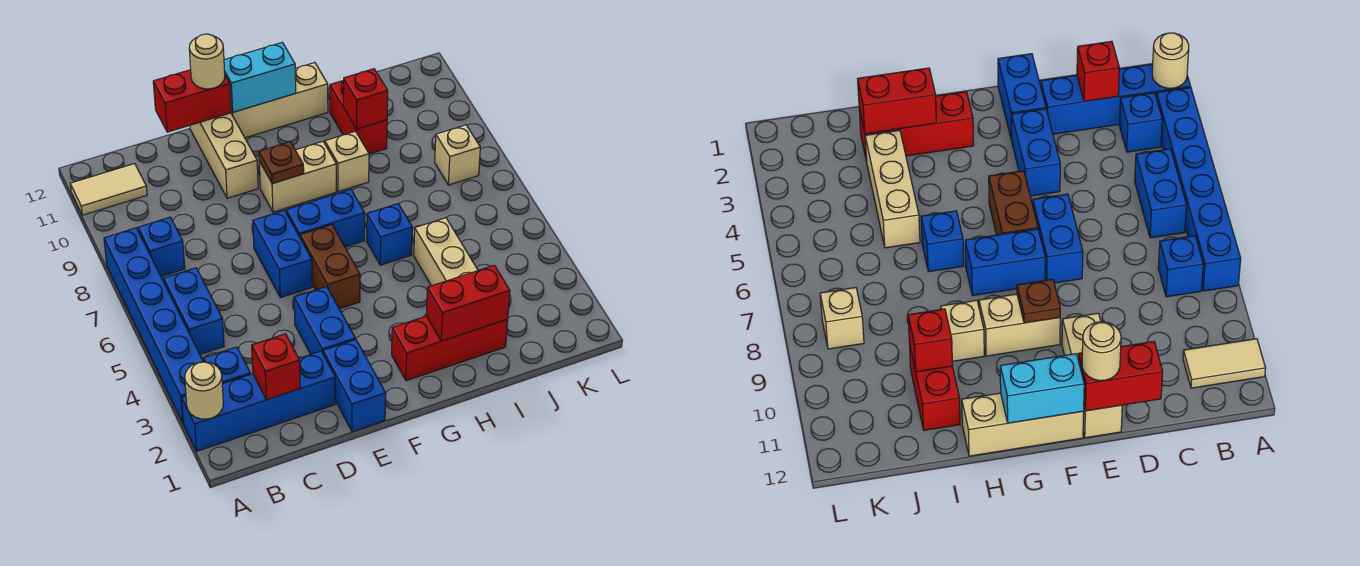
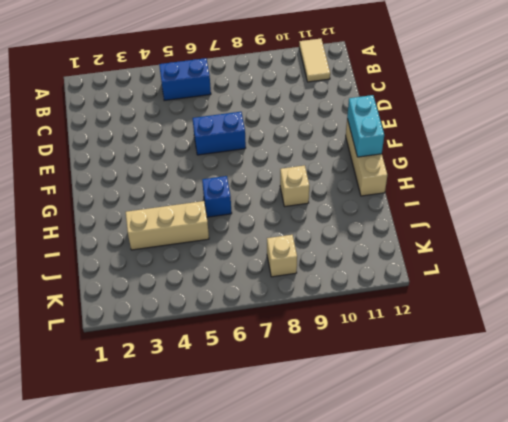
none -> blue brick A2:D2 level 1
none -> blue brick A3:A8 level 1
none -> blue brick B3 level 1

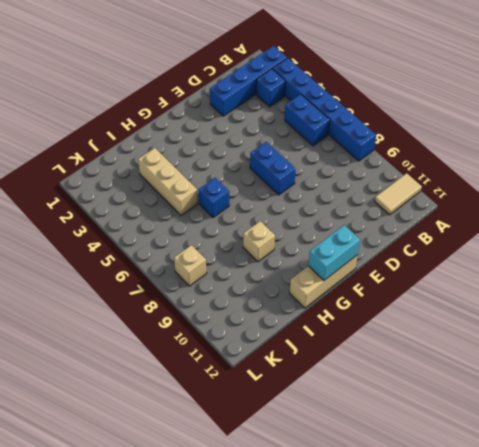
none -> blue brick B8 level 1
none -> blue brick E1:E2 level 1
none -> blue brick E3:E4 level 1

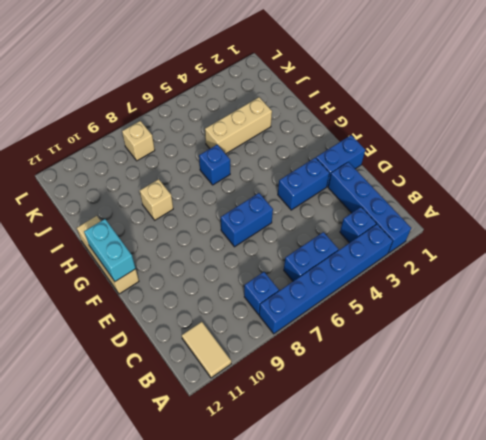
none -> tan brick E10:E12 level 1
none -> brown brick F5:F6 level 1
none -> blue brick F7:G7 level 1

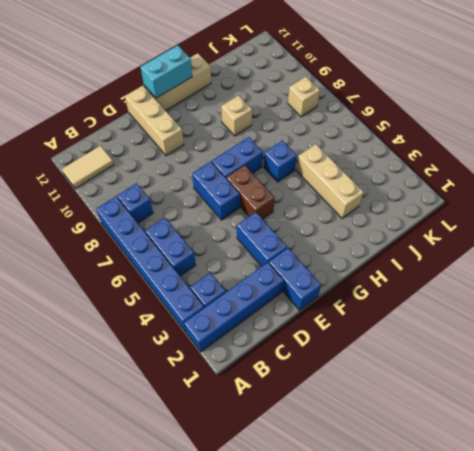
none -> tan brick F9:G9 level 1
none -> red brick G2:I2 level 1
none -> red brick I10:I11 level 1

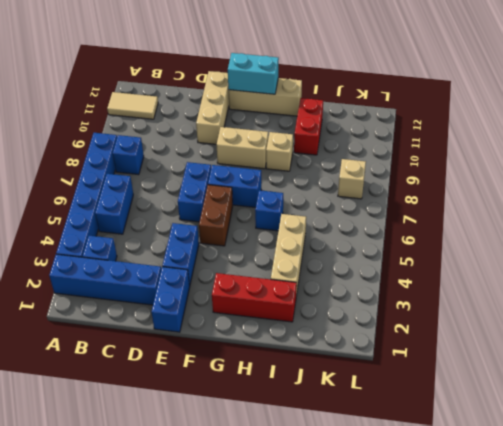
none -> tan round brick A2 level 2
none -> red brick C2 level 2
none -> red brick D12:E12 level 2

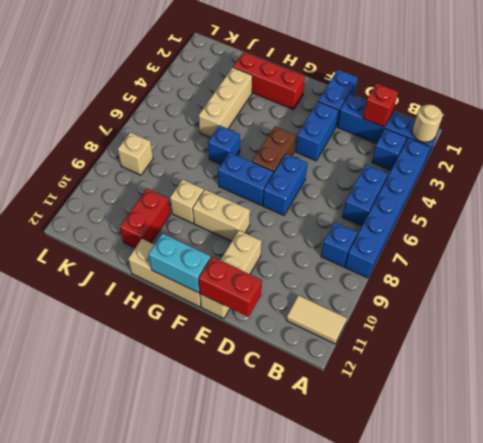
none -> brown plate F9 level 2
none -> red brick H2:I2 level 2
none -> red brick I10 level 2

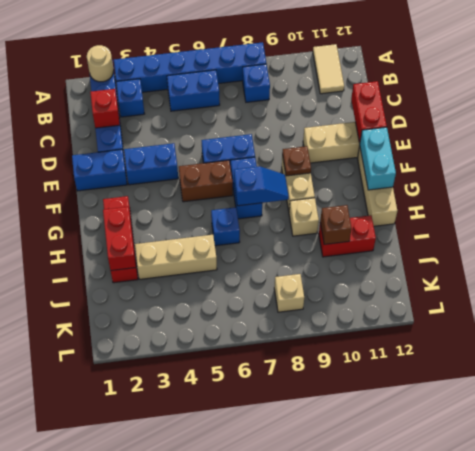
blue slope G7:G8 level 2 top 7 -> none
brown brick I10 level 2 -> red brick I10 level 2
none -> tan round brick E12 level 3

